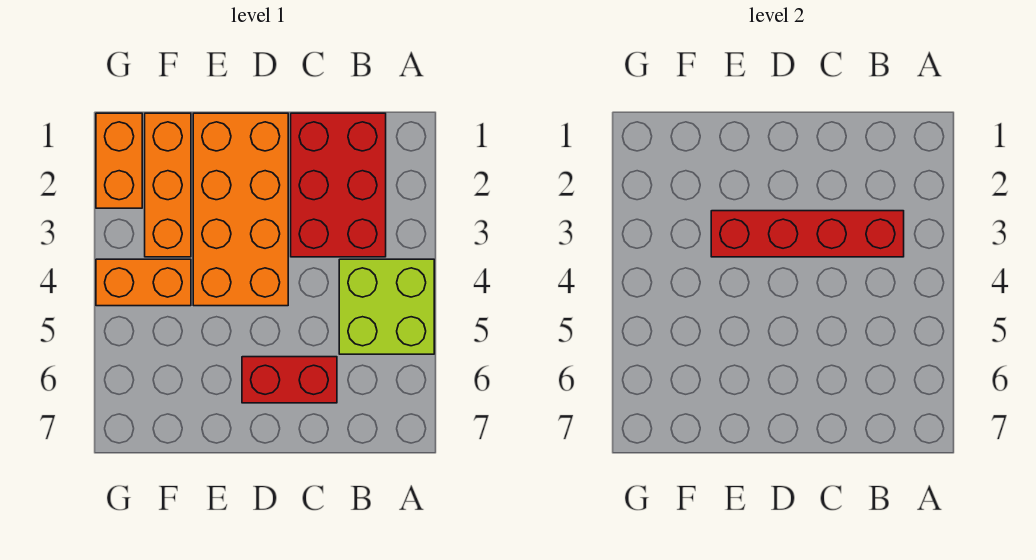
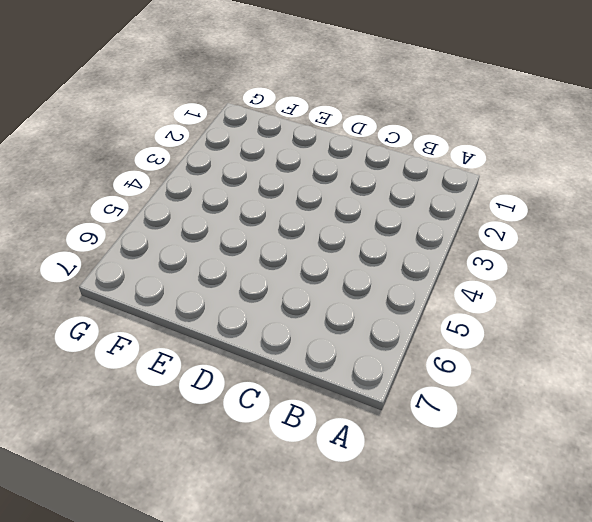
none -> lime brick A4:B5 level 1
none -> red brick B1:C3 level 1

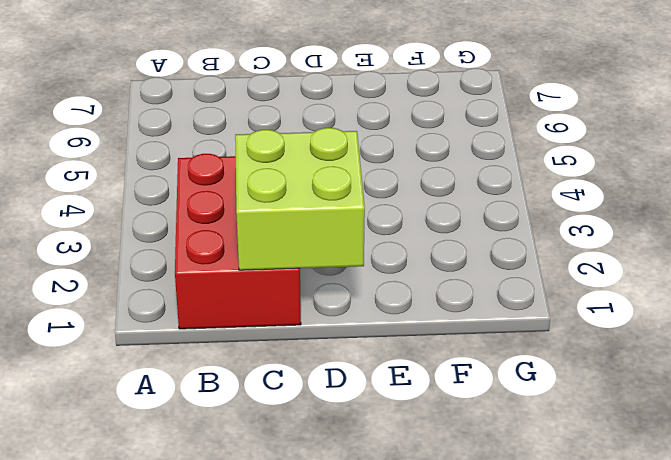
lime brick C1:D2 level 2 -> lime brick A4:B5 level 1
none -> red brick C6:D6 level 1
none -> orange brick D1:E4 level 1

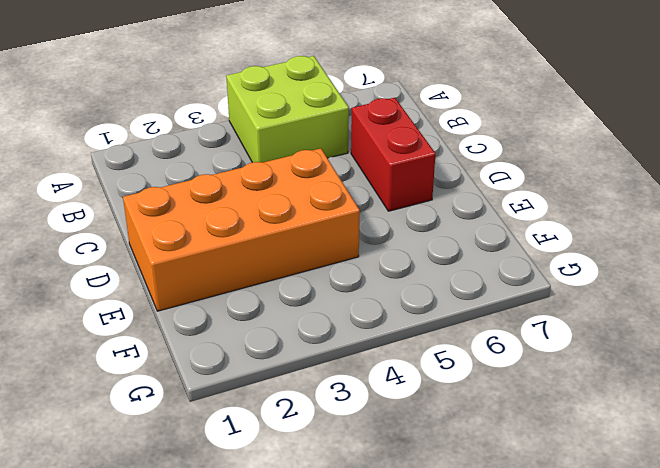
none -> red brick B1:C3 level 1
none -> orange brick F1:F3 level 1

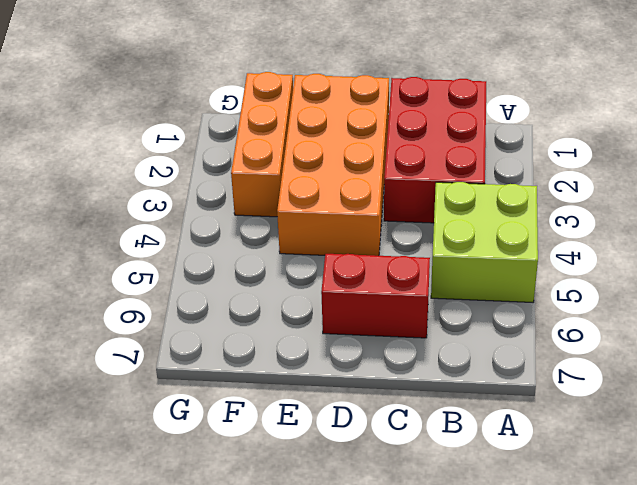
none -> orange brick F4:G4 level 1
none -> orange brick G1:G2 level 1

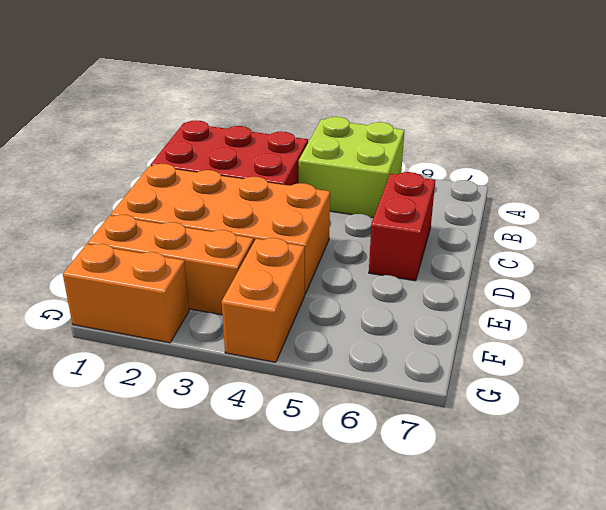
none -> red brick B3:E3 level 2

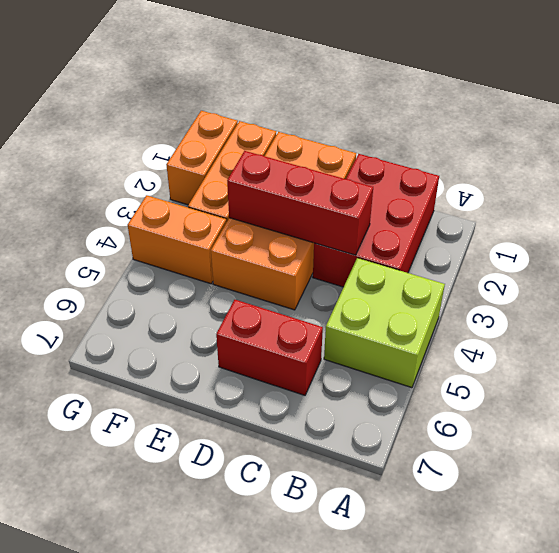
red brick C3:E3 level 2 -> red brick B3:E3 level 2

